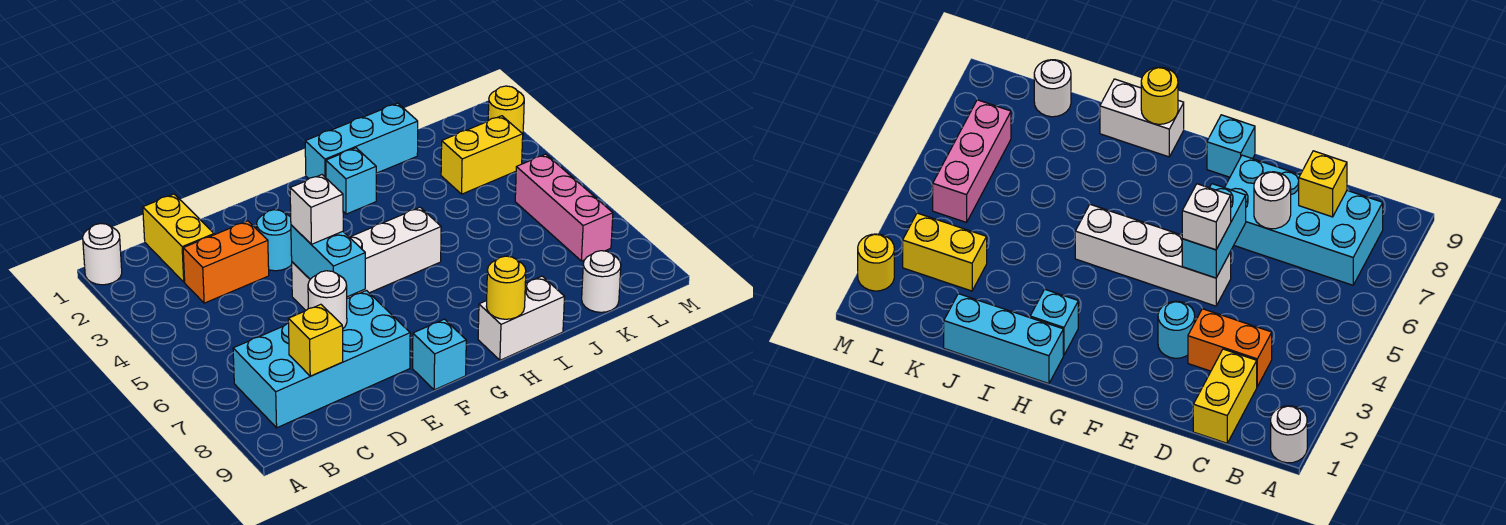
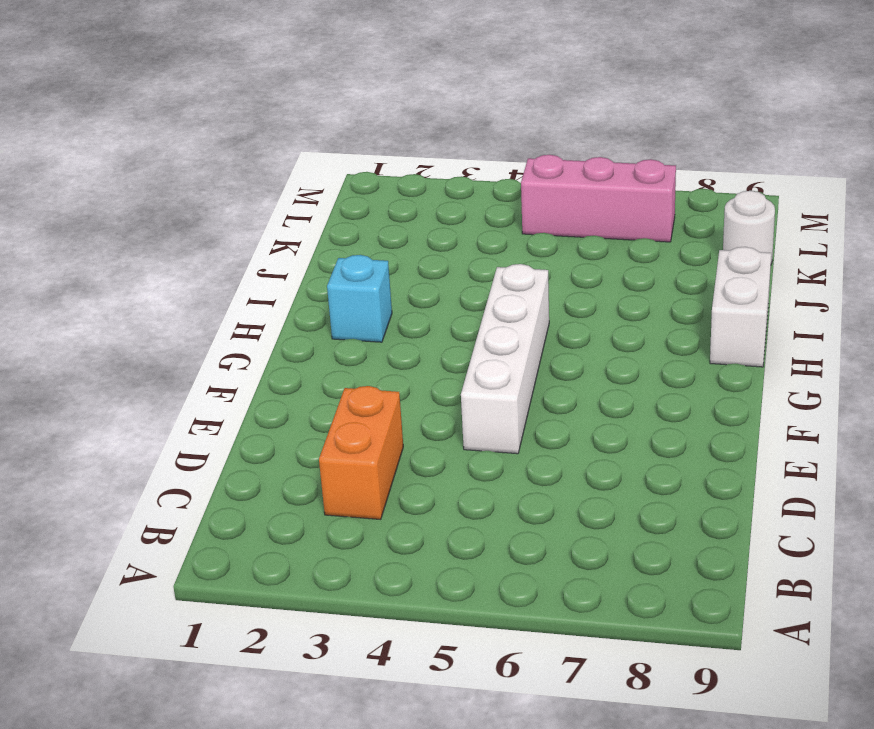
none -> white round brick A1 level 1
none -> cyan brick B7:E8 level 1
none -> yellow brick C1:C2 level 1

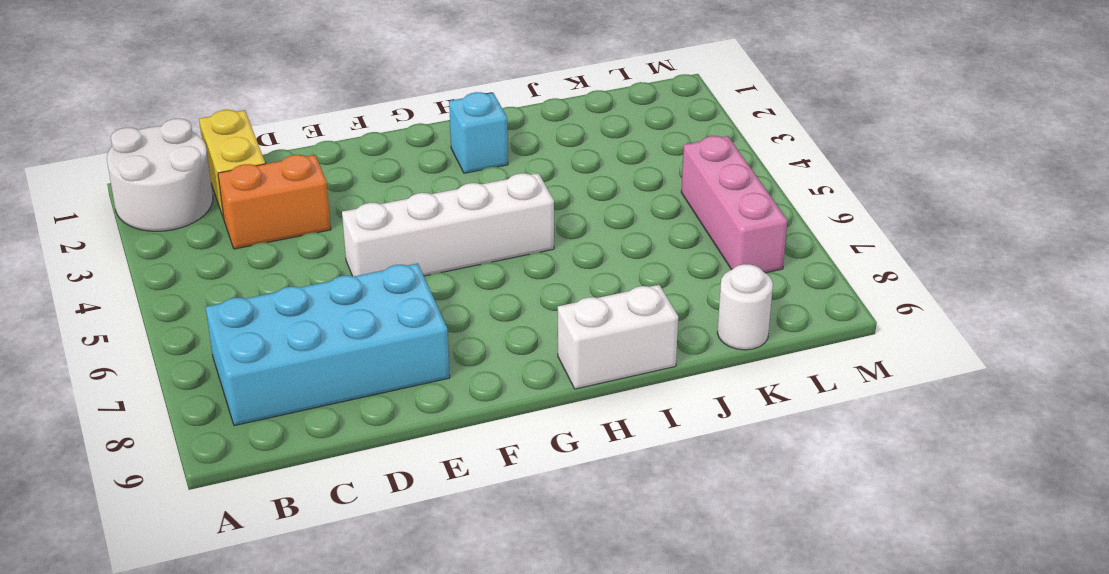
white round brick A1:B2 level 1 -> white round brick A1 level 1
none -> cyan round brick E3 level 1
none -> cyan brick F9 level 1
none -> cyan brick H1:J1 level 1

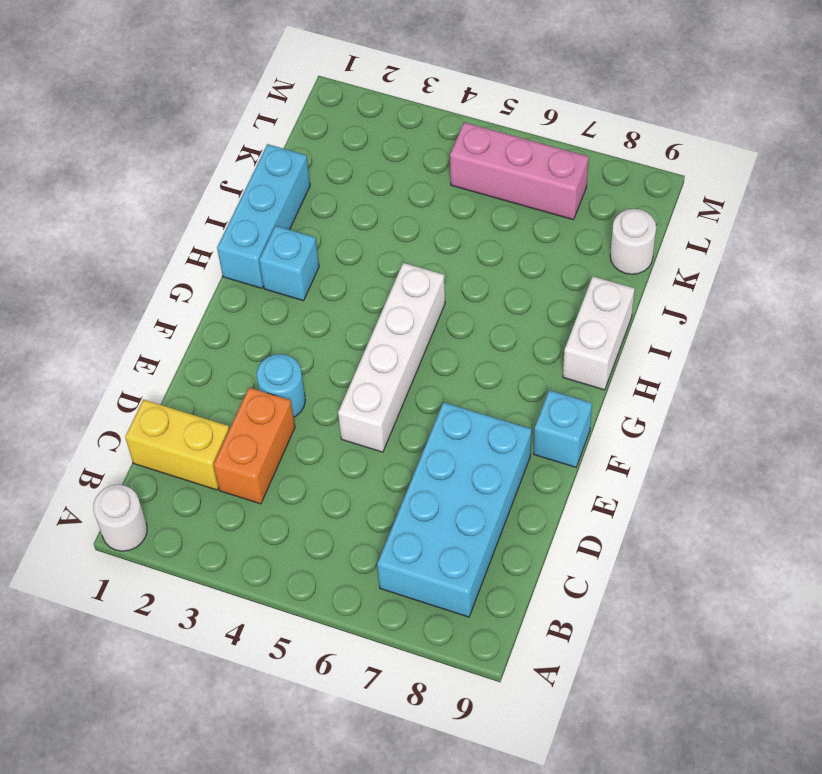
none -> yellow brick K3:L3 level 1
none -> yellow round brick M2 level 1
none -> yellow brick C8 level 2

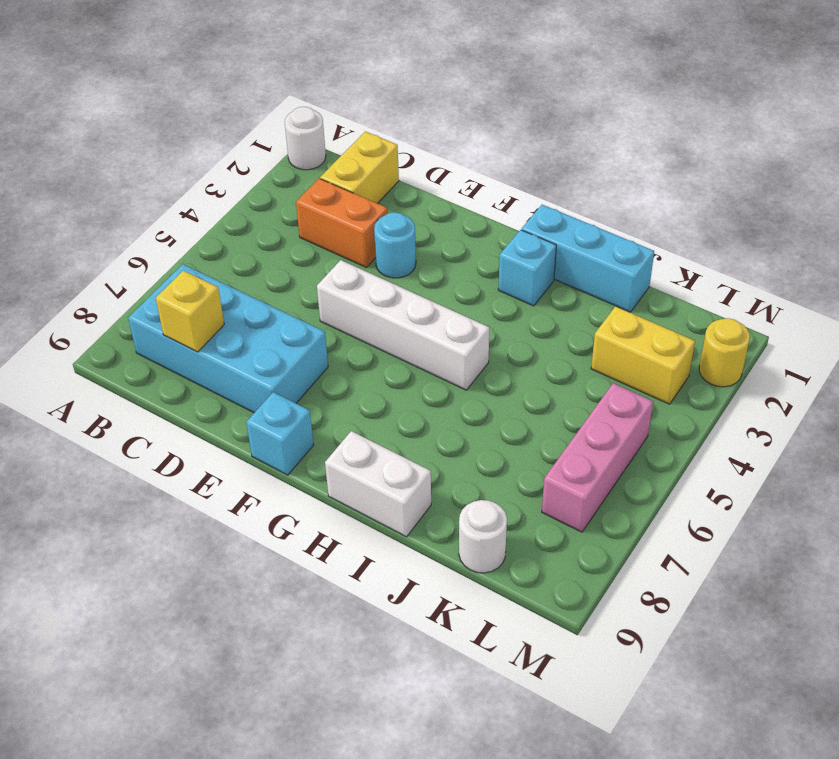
none -> white round brick D7 level 2
none -> cyan brick E5:E6 level 2
none -> yellow round brick H9 level 2

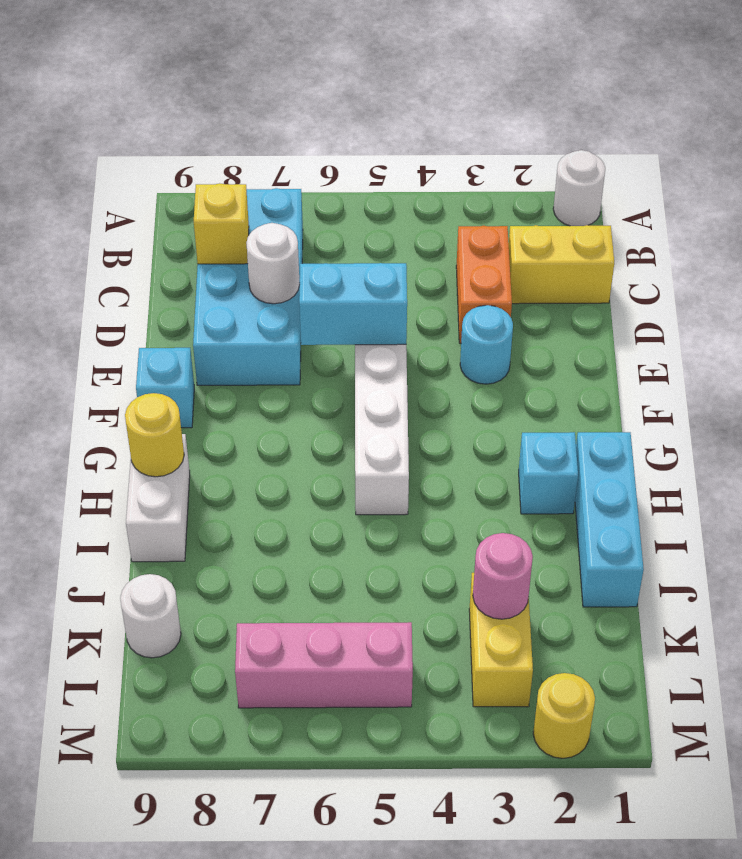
pink round brick K3 level 2 -> none
none -> white brick E5 level 3

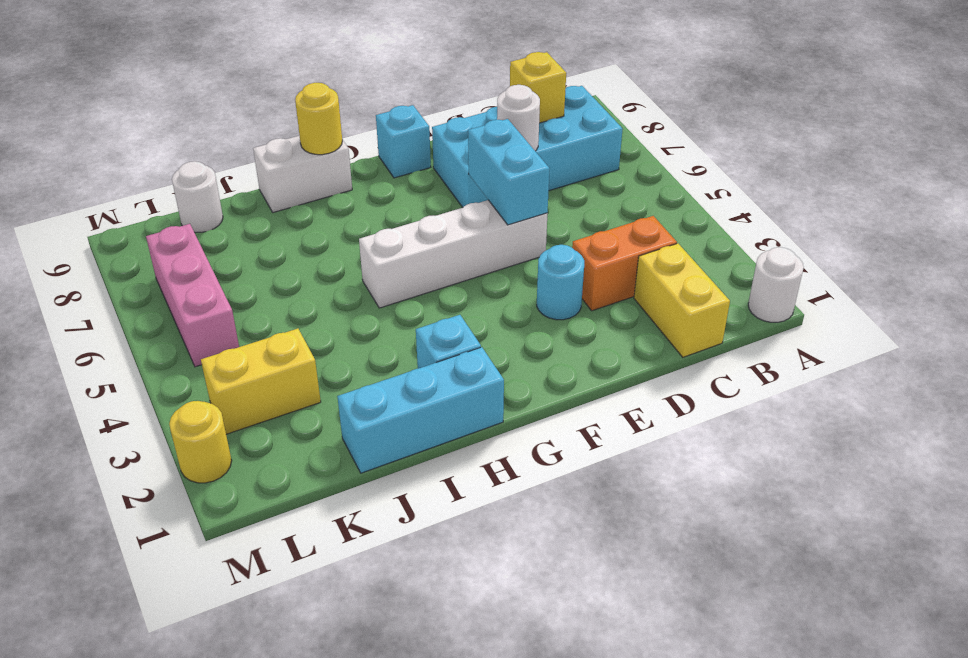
none -> white brick E5 level 3

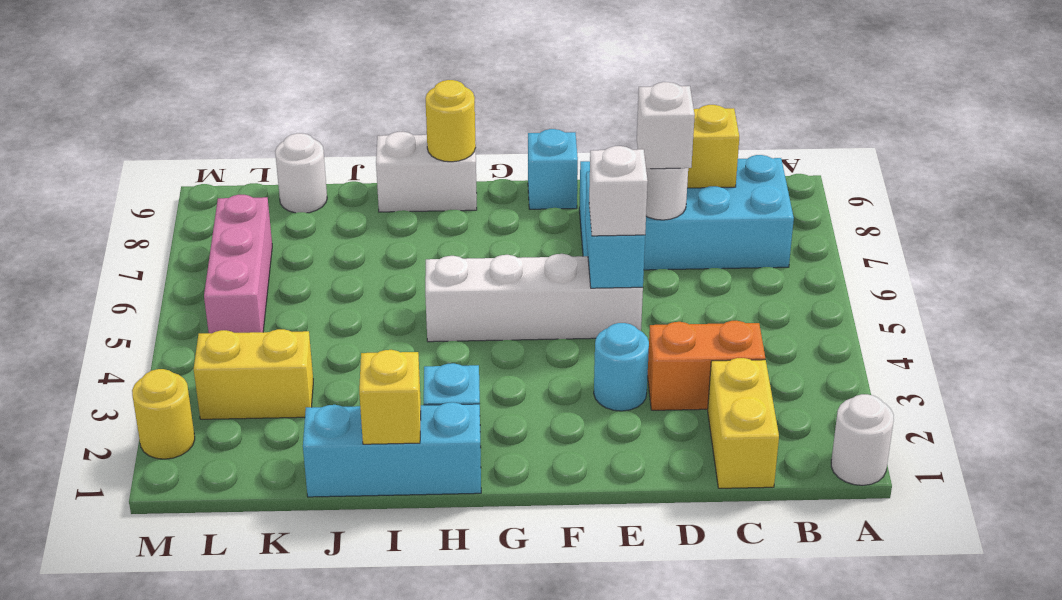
white brick D7 level 3 -> none
yellow brick I1 level 2 -> none

